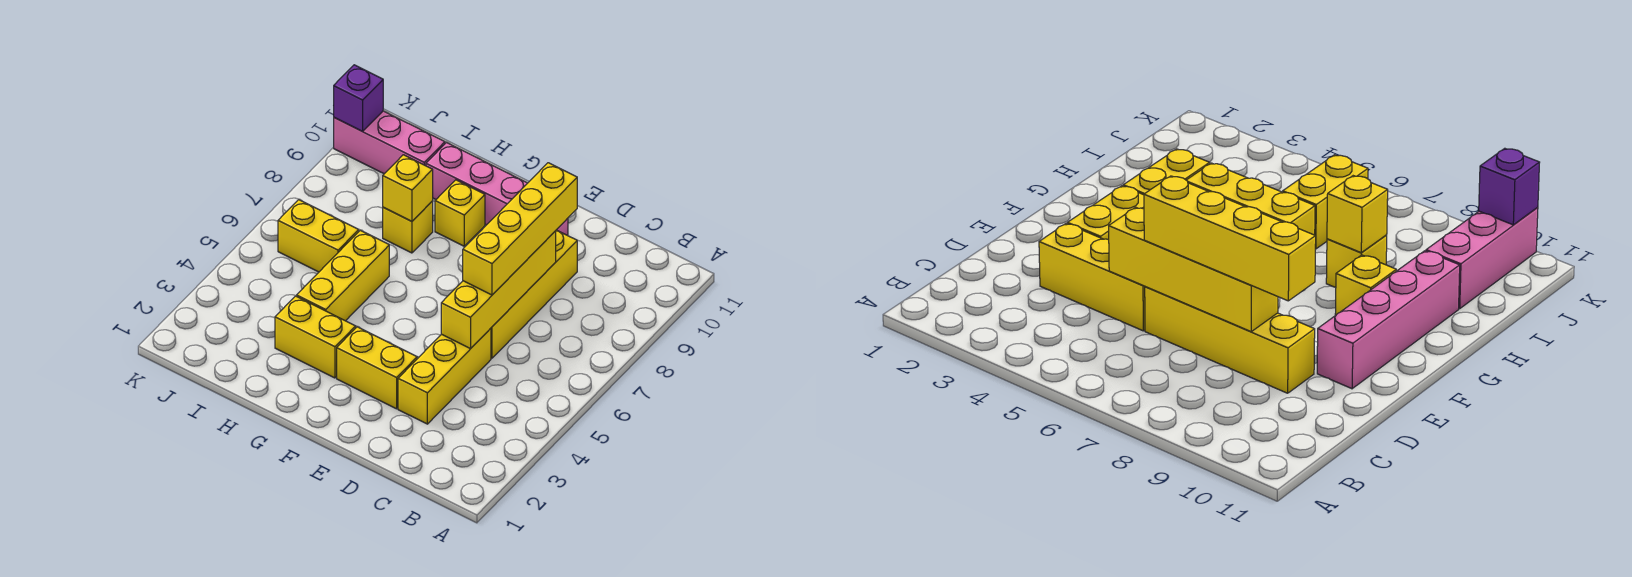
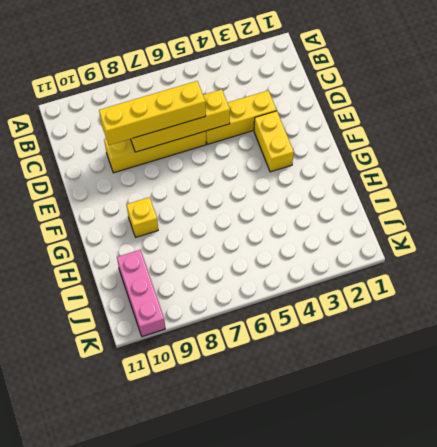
none -> pink brick E10:H10 level 1
none -> yellow brick G3:H3 level 1
none -> yellow brick H4:H6 level 1

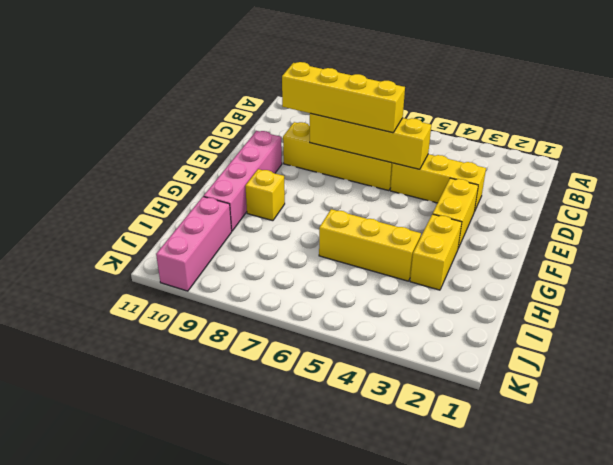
none -> yellow brick H8 level 1
none -> yellow brick I6:J6 level 1
none -> yellow brick H8 level 2

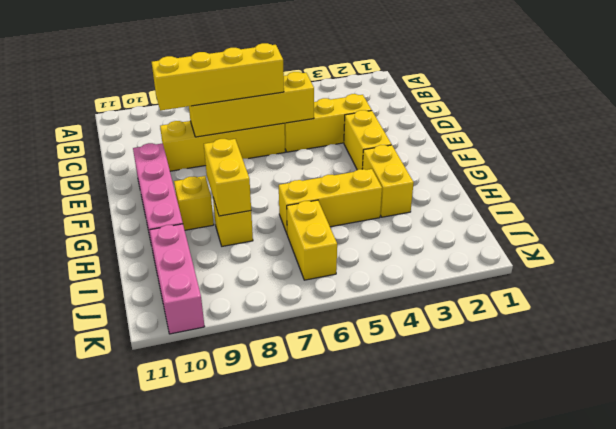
yellow brick G8:H8 level 2 -> yellow brick H8 level 2
none -> purple brick K10 level 2

